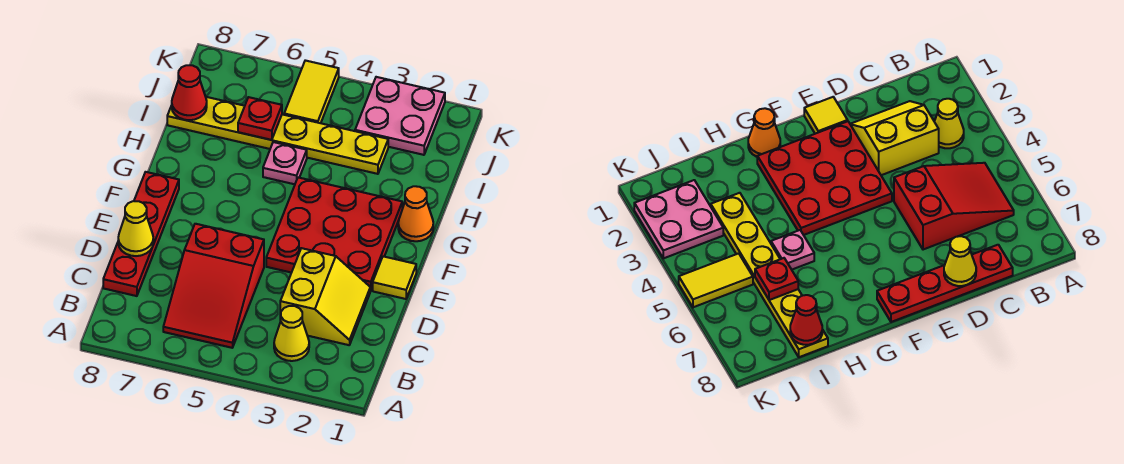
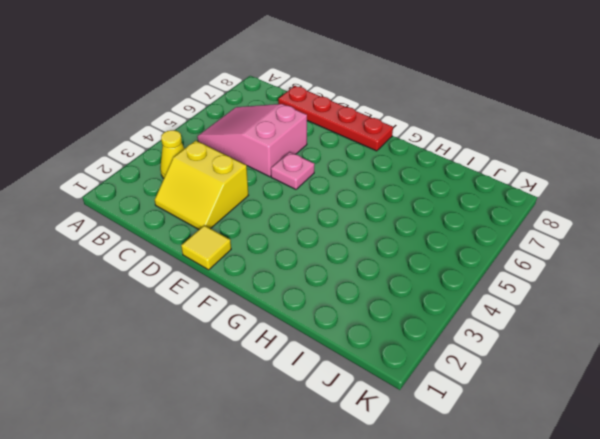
pink slope B5:D6 level 1 top D -> red slope B5:D6 level 1 top D
pink plate E5 level 1 -> pink plate H5 level 1
none -> red plate E2:G4 level 1
none -> orange cone G1 level 1
none -> yellow plate I3:I8 level 1

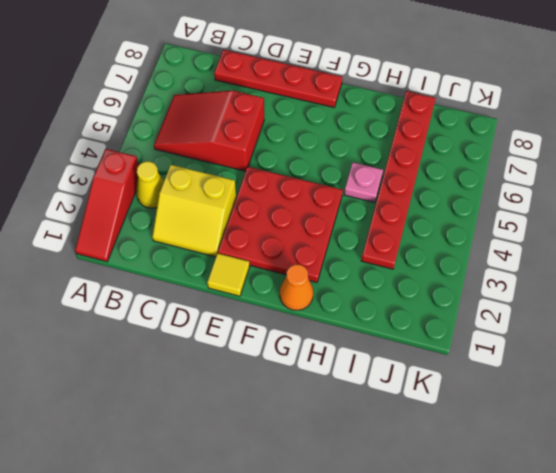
red slope A1:A3 level 1 top 3 -> none
red plate I3:I8 level 1 -> yellow plate I3:I8 level 1
none -> pink plate J2:K3 level 1
none -> yellow tile J5:K5 level 1
none -> yellow cone D8 level 2

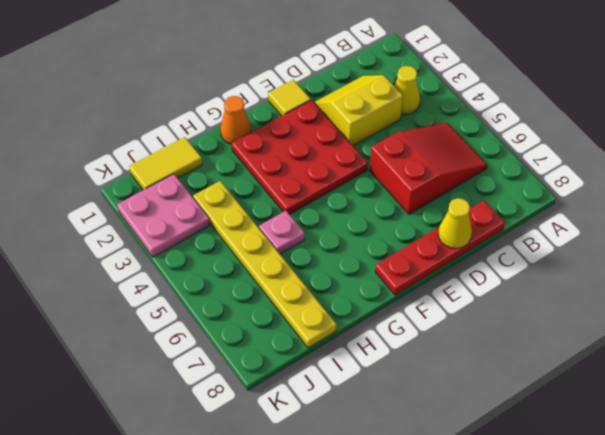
yellow tile I1:J1 level 1 -> yellow tile J5:K5 level 1
none -> red plate I6 level 2
none -> red cone I8 level 2

